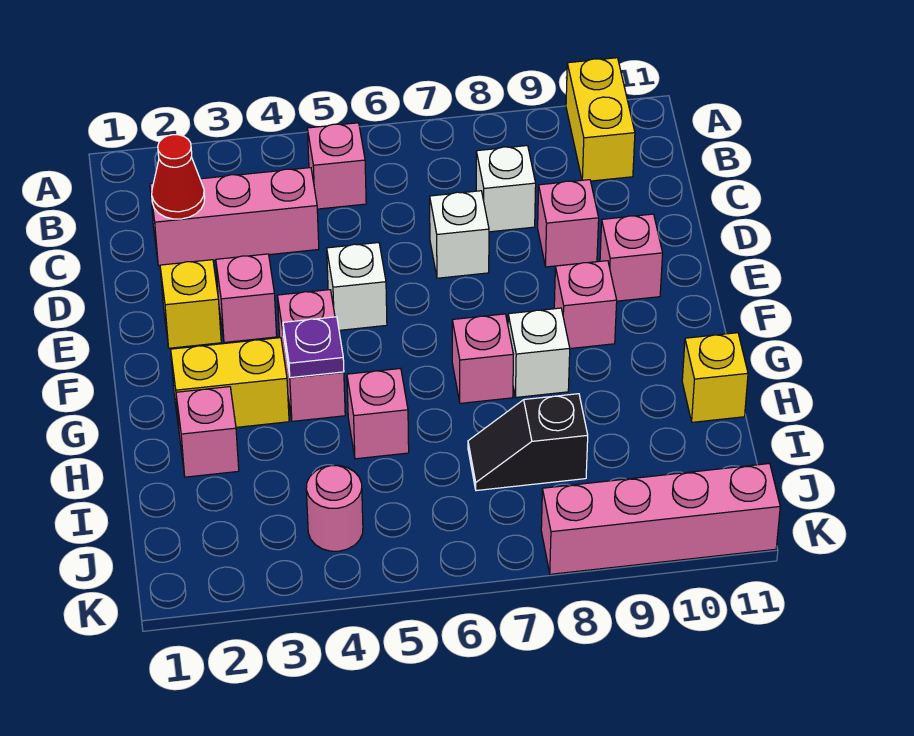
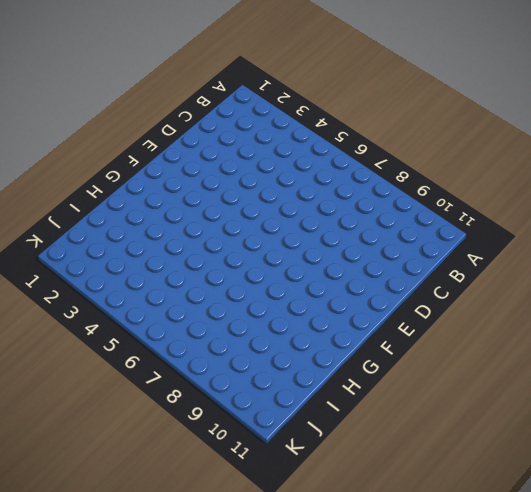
none -> yellow brick A10:B10 level 1
none -> pink brick B5 level 1
none -> pink brick C2:C4 level 1

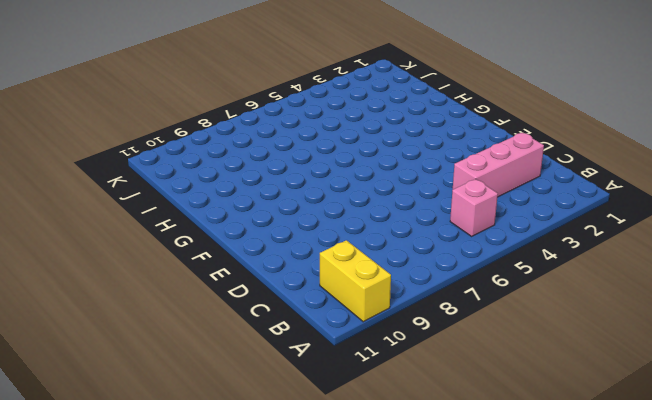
none -> white brick C8 level 1
none -> white brick D7 level 1
none -> pink brick D9 level 1

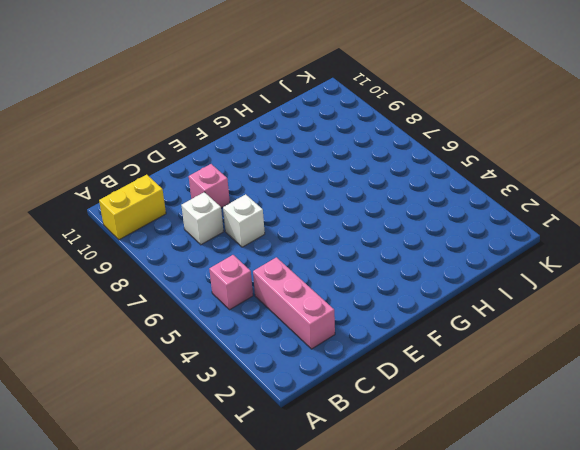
none -> yellow brick E2 level 1
none -> pink brick E3 level 1
none -> white brick E5 level 1

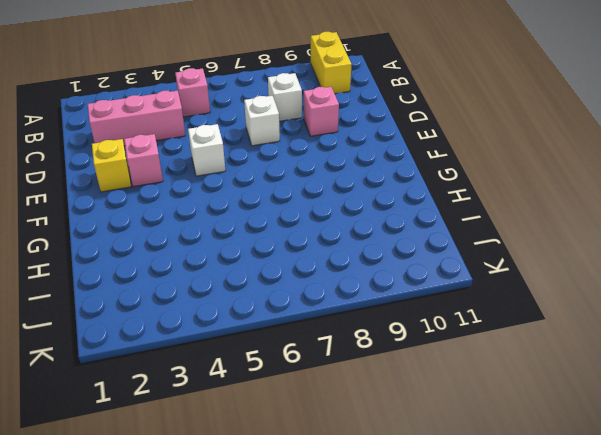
none -> pink brick E10 level 1
none -> pink brick F4:G4 level 1
none -> pink brick F9 level 1

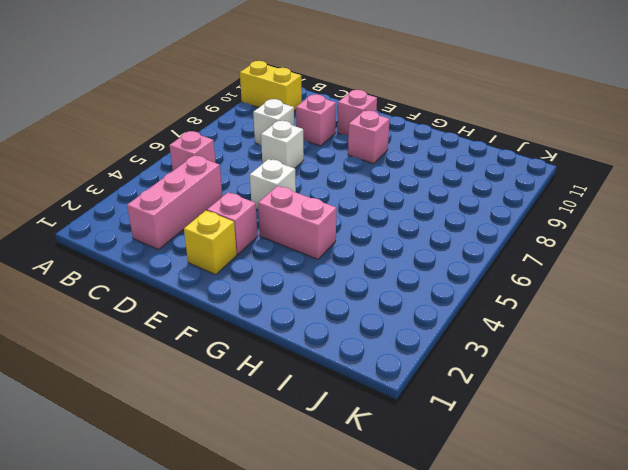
none -> yellow brick G2:G3 level 1
none -> pink brick G7 level 1
none -> white brick G8 level 1

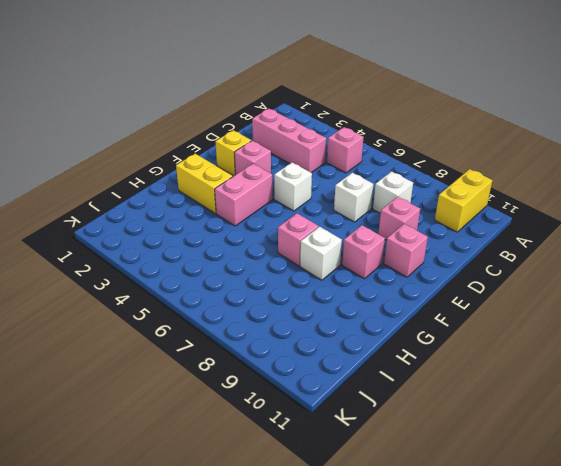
none -> pink brick H2 level 1
none -> pink brick H5 level 1
none -> yellow brick H11 level 1

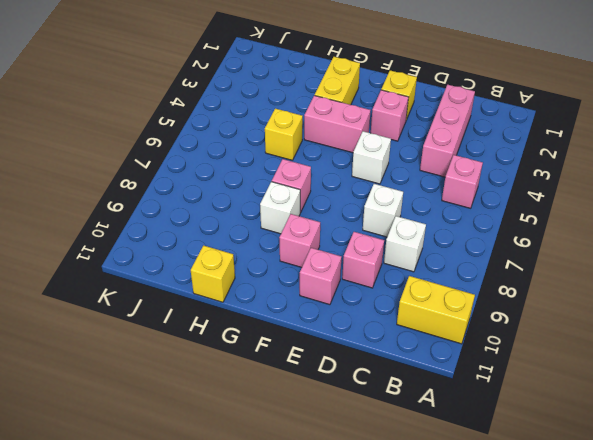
yellow brick H5 level 1 -> pink brick H5 level 1
none -> pink brick H2 level 1
none -> black slope I7:I8 level 1 top 8
none -> pink round brick J4 level 1

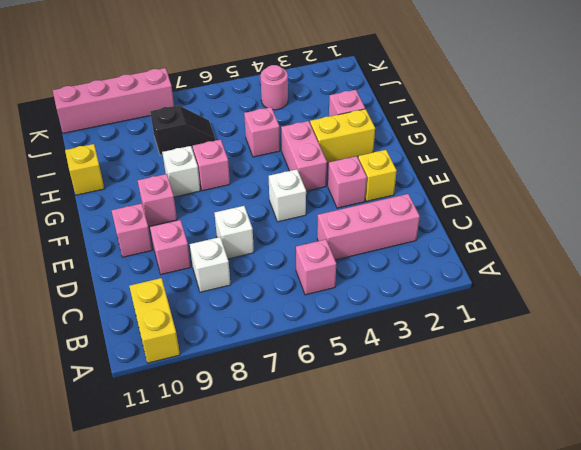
none -> red cone C2 level 2
none -> purple plate G4 level 2

